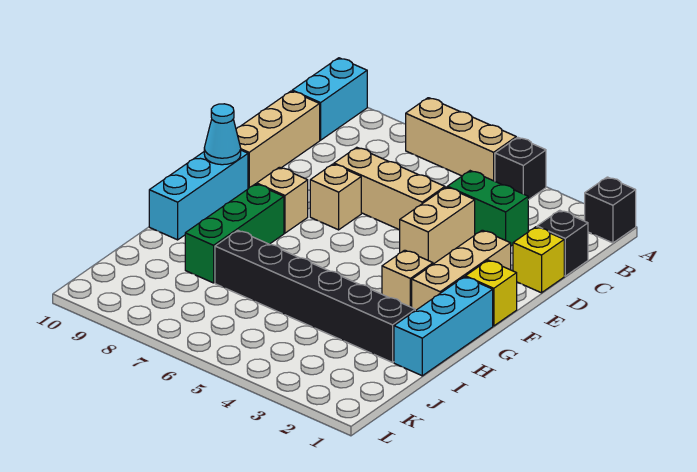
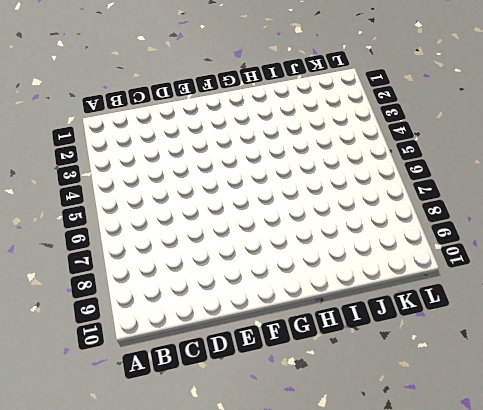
none -> black brick A1 level 1
none -> black brick A4 level 1
none -> tan brick A5:A7 level 1

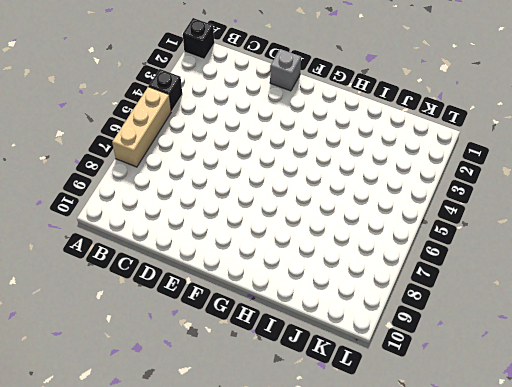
grey brick E1 level 1 -> none
none -> cyan brick A10:B10 level 1
none -> black brick C1 level 1
none -> green brick C3:C4 level 1

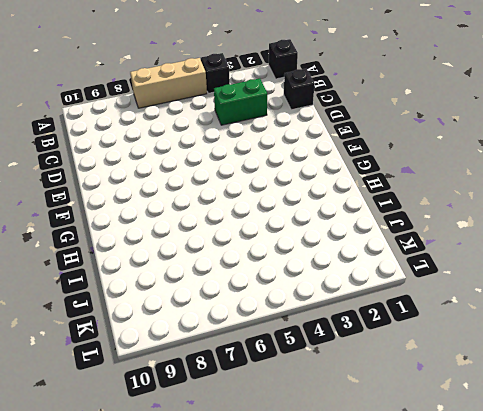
none -> cyan brick A10:B10 level 1
none -> tan brick C10:E10 level 1
none -> yellow brick D1 level 1

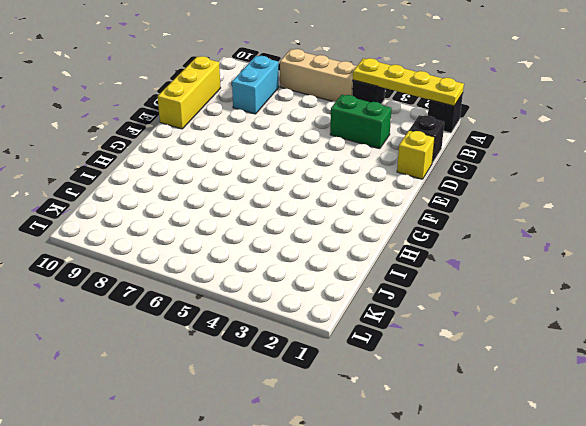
yellow plate A1:A4 level 2 -> none
cyan brick B8:C8 level 1 -> cyan brick A10:B10 level 1
yellow brick C10:E10 level 1 -> tan brick C10:E10 level 1
none -> tan brick D4:E4 level 1
none -> tan brick D5:D7 level 1
none -> tan brick E2:G2 level 1

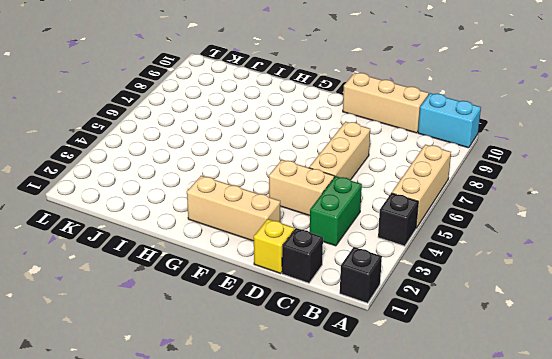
none -> tan brick E7 level 1
none -> yellow brick F1 level 1
none -> tan brick F8 level 1

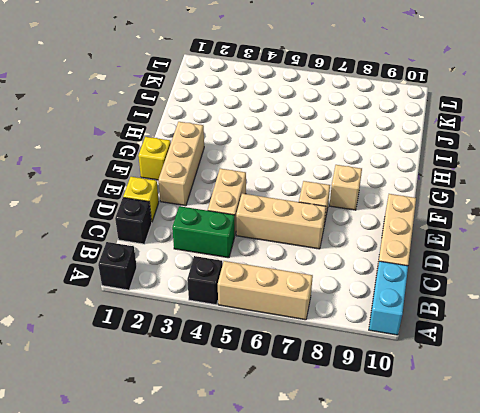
none -> cyan brick F10:H10 level 1
none -> cyan brick G1:I1 level 1
none -> tan brick G3 level 1

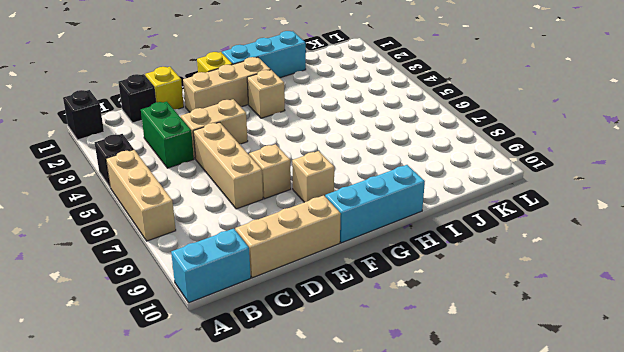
none -> green brick G8:I8 level 1
none -> black brick I2:I7 level 1
none -> cyan cone F10 level 2

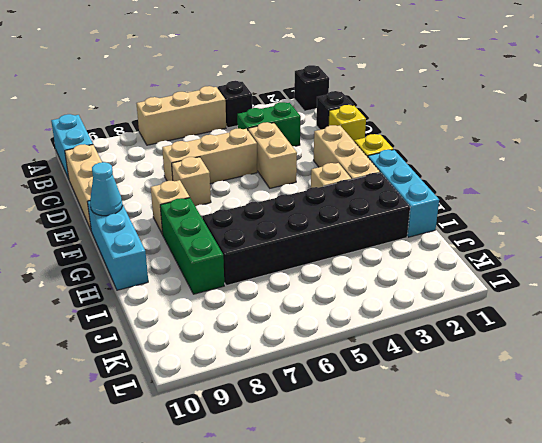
black brick H2:I7 level 1 -> black brick I2:I7 level 1

